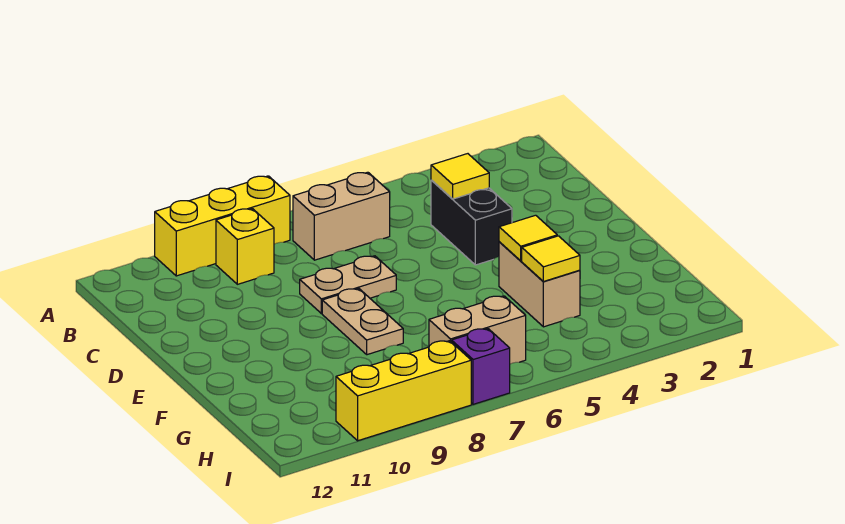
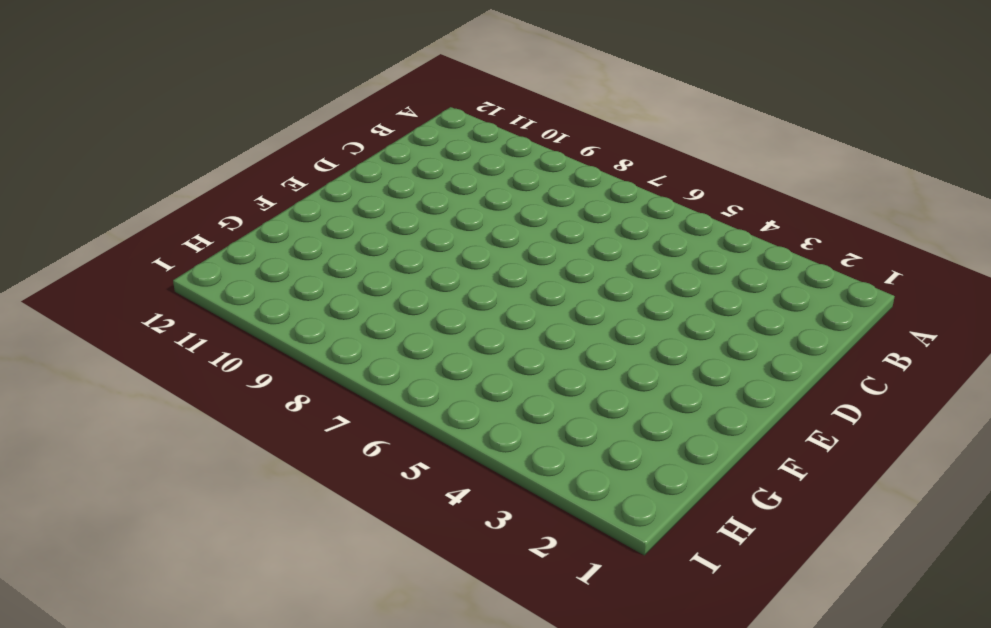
none -> yellow brick A8:A10 level 1
none -> tan brick B6:B7 level 1
none -> yellow brick B9 level 1

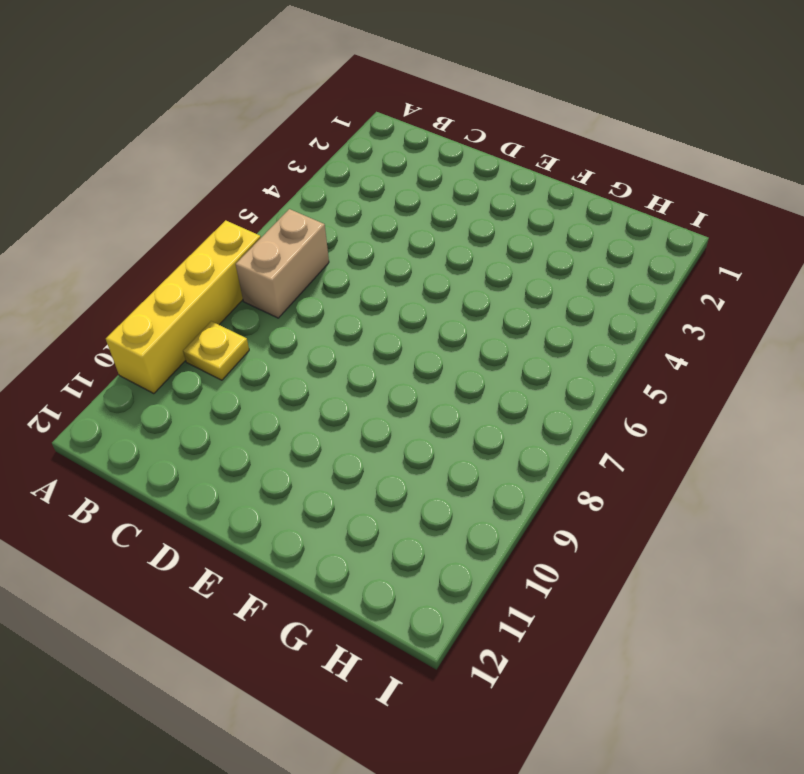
yellow brick A7:A10 level 1 -> yellow brick A8:A10 level 1
yellow plate B9 level 1 -> yellow brick B9 level 1
none -> black brick C4:D4 level 1
none -> tan plate D7:D8 level 1
none -> tan plate E8:F8 level 1

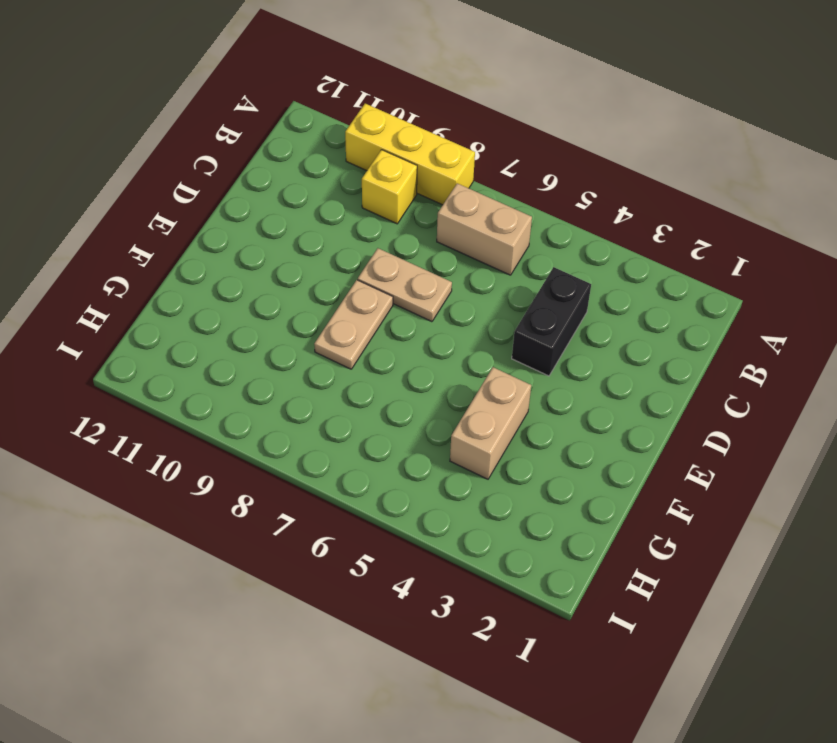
none -> tan brick H6:H7 level 1
none -> purple brick I7 level 1
none -> yellow brick I8:I10 level 1

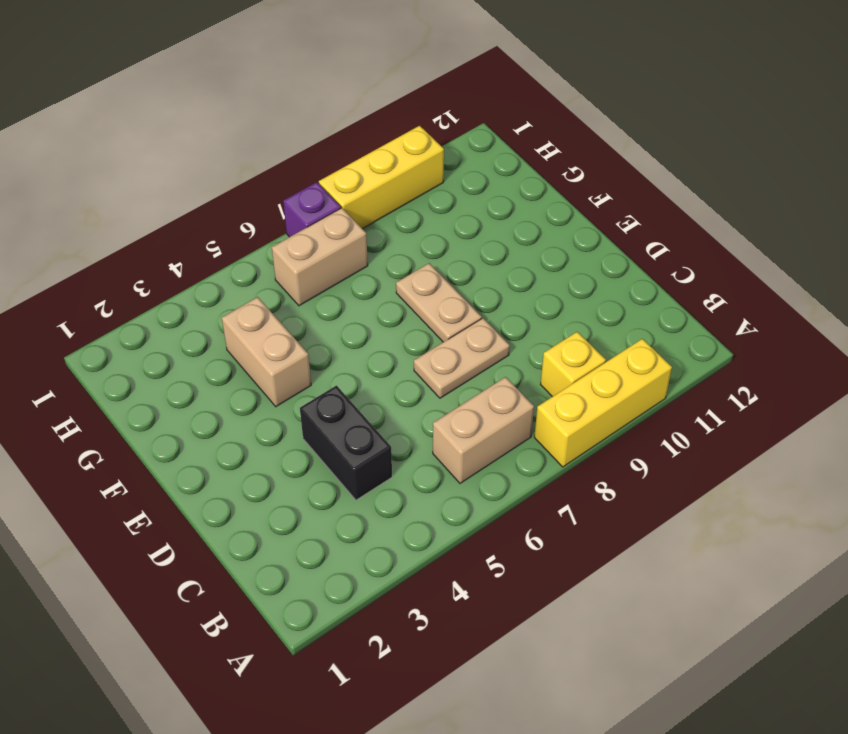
none -> yellow tile C4 level 2
none -> yellow tile F4 level 2
none -> yellow tile G4 level 2

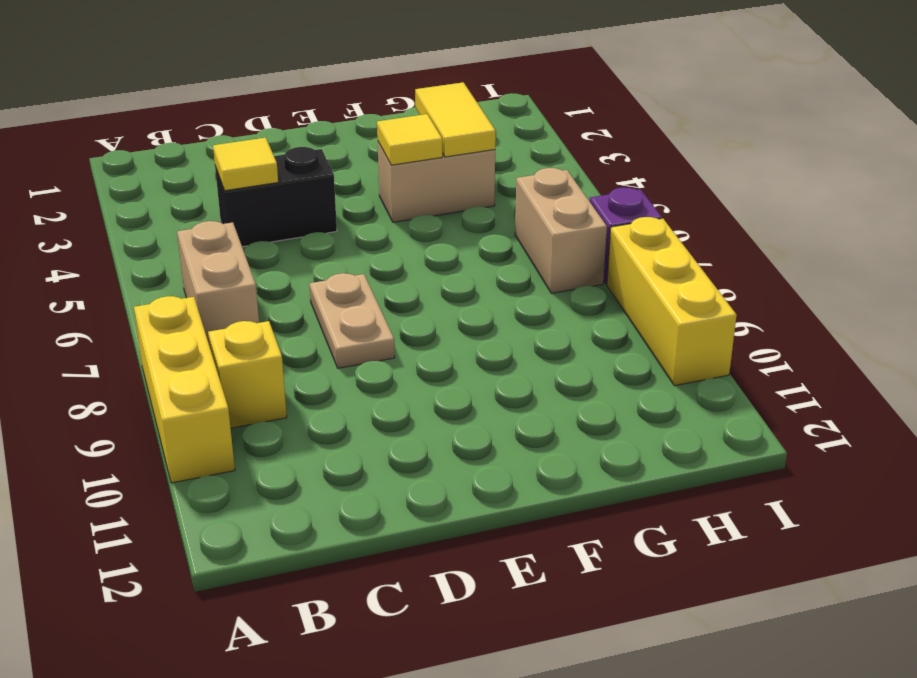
yellow tile G3:G4 level 2 -> yellow tile G4 level 2
none -> tan plate E8:F8 level 1

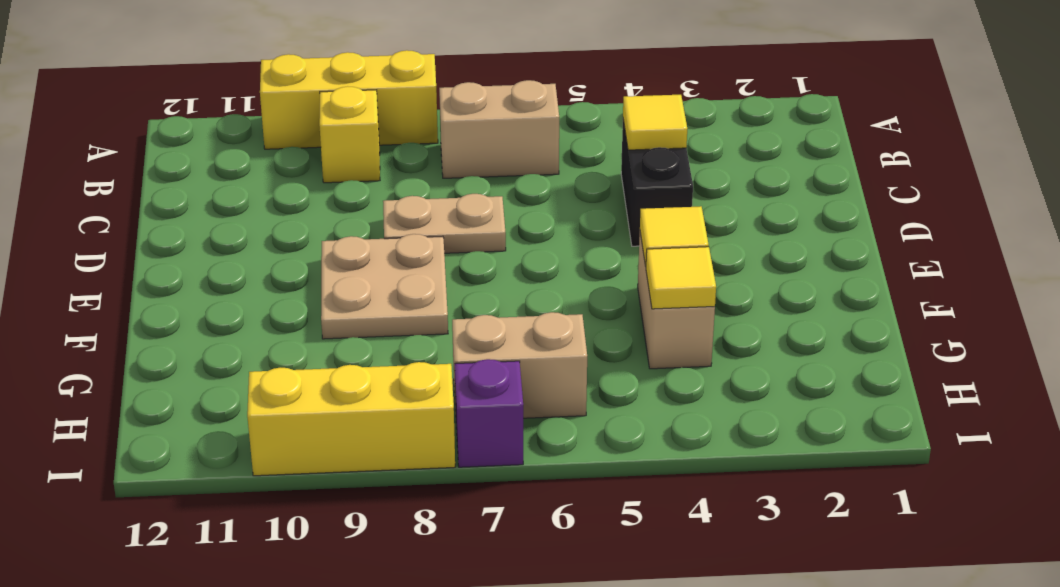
tan plate E8:F9 level 1 -> tan plate E8:F8 level 1

